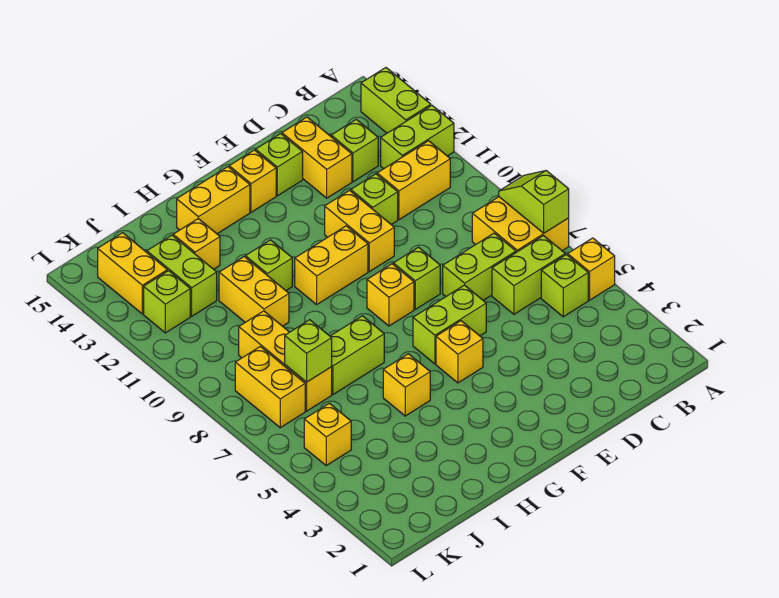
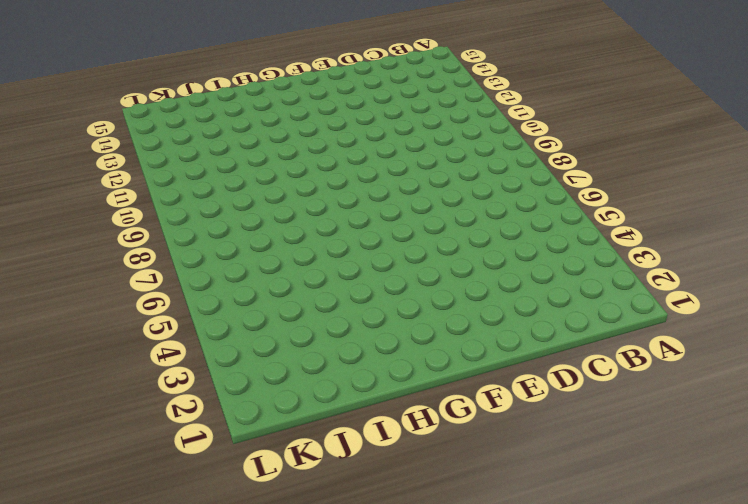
none -> yellow brick A5 level 1
none -> yellow brick A7:B8 level 1
none -> lime brick A12:B12 level 1
none -> lime brick A13:A14 level 1

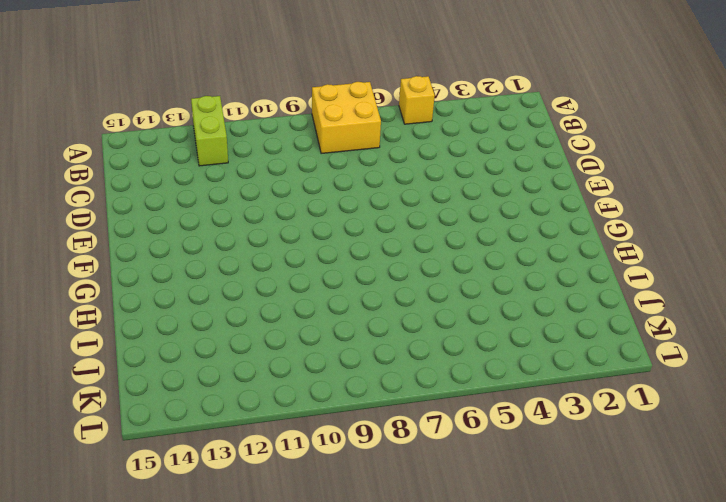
none -> lime brick A13:A14 level 1
none -> lime brick B5 level 1
none -> lime brick B6:C6 level 1
none -> yellow brick B11:C11 level 1

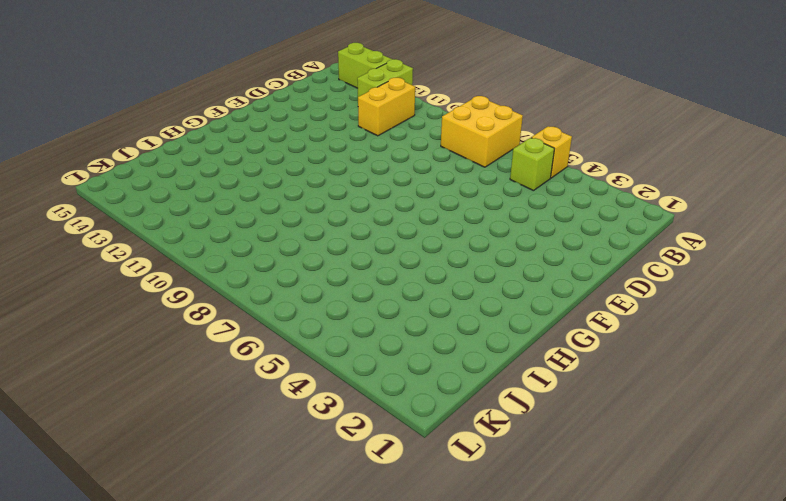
none -> lime brick B6:C6 level 1
none -> lime brick C7:D7 level 1
none -> lime brick C13 level 1
none -> lime brick D11 level 1

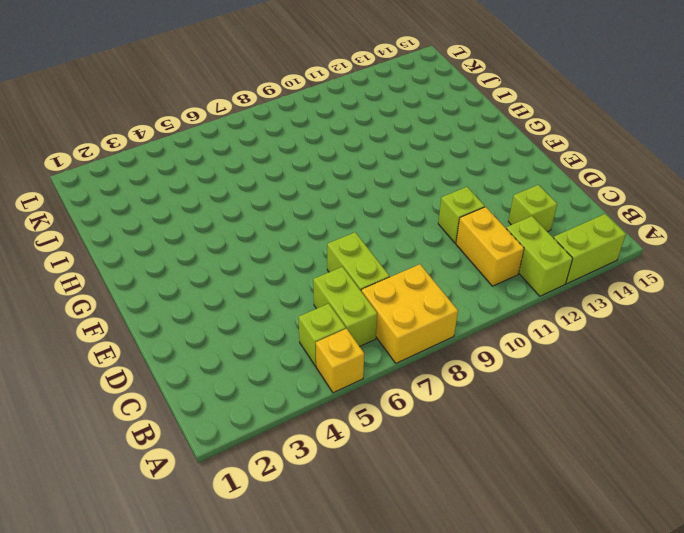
none -> yellow brick D13:D14 level 1
none -> lime brick E6:F6 level 1
none -> lime brick E8 level 1
none -> yellow brick E10:E11 level 1

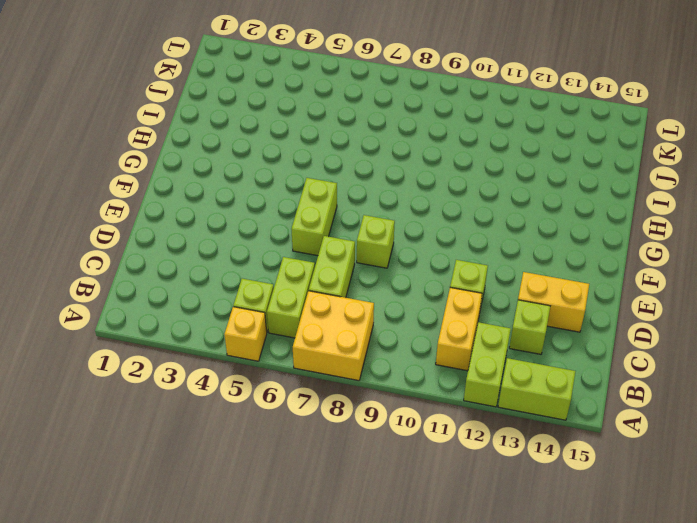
none -> yellow brick E10:E11 level 1
none -> lime brick E14 level 1
none -> yellow brick F5 level 1
none -> yellow brick F8 level 1

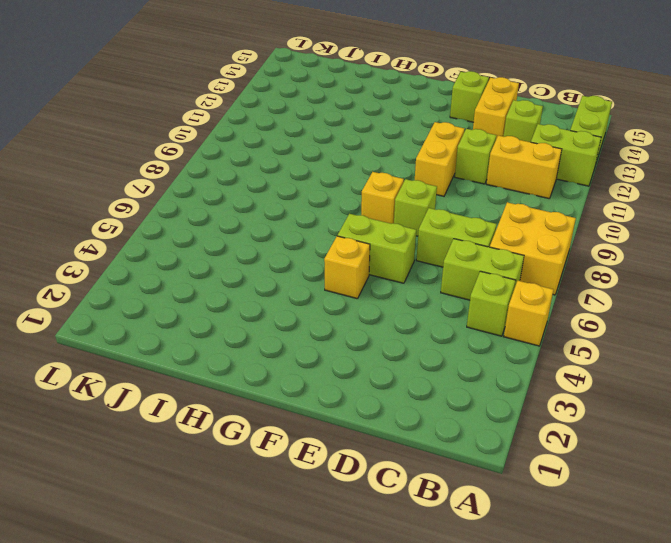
none -> yellow brick F10:G10 level 1
none -> yellow brick F14 level 1
none -> yellow brick G14:H14 level 1
none -> yellow brick H5 level 1

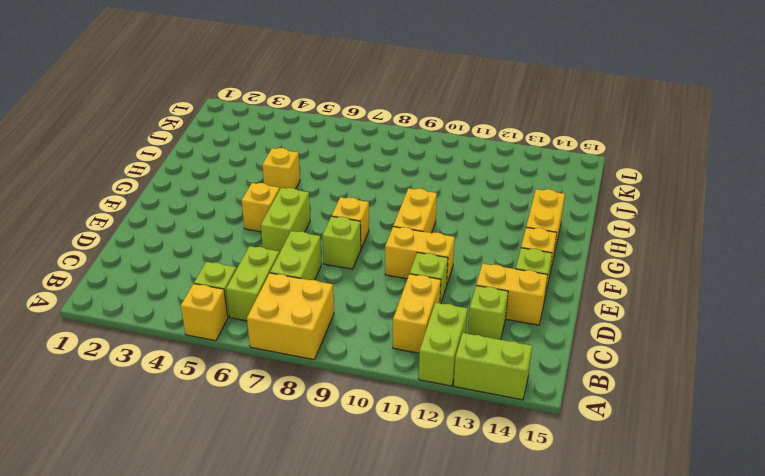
none -> lime brick H7:I7 level 1
none -> lime brick H11 level 1
none -> yellow brick I10:I11 level 1
none -> yellow brick I13 level 1

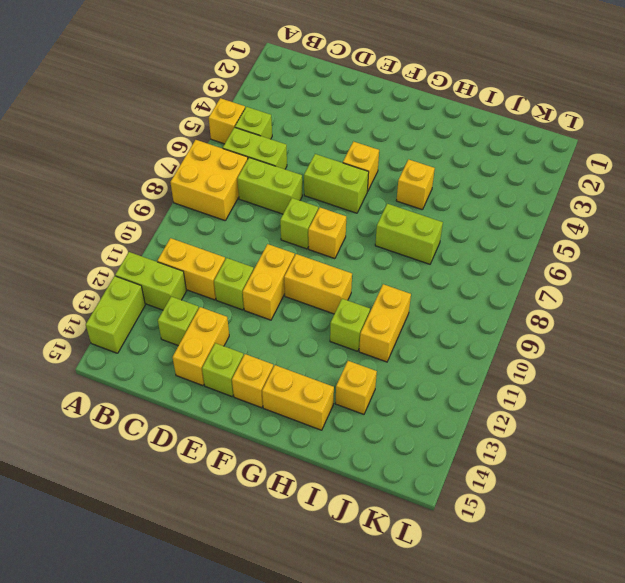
none -> yellow brick J7:J9 level 1
none -> lime brick J12:J13 level 1
none -> yellow brick K5 level 1
none -> yellow brick K7:K8 level 1

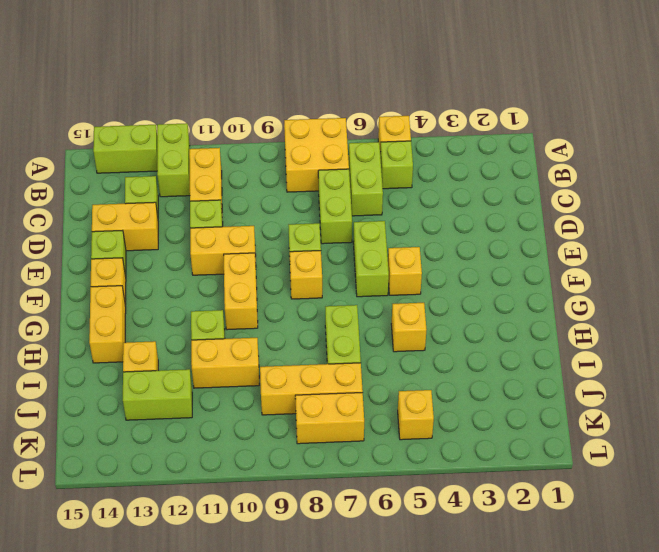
none -> lime brick K12 level 1
none -> yellow brick K13:K14 level 1
none -> lime slope A7:A8 level 2 top 7
none -> lime brick J7 level 2

